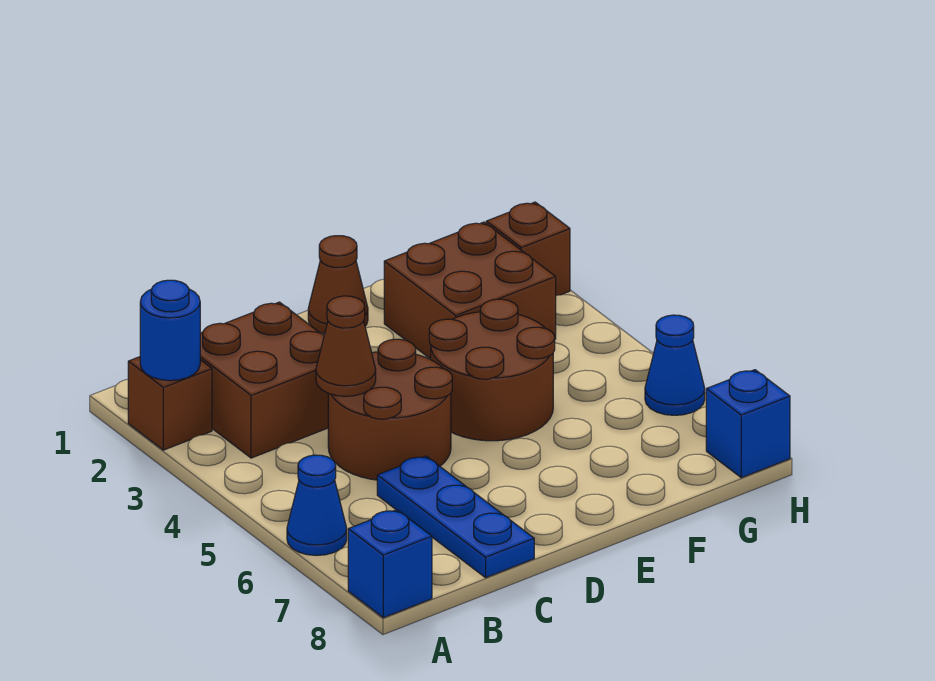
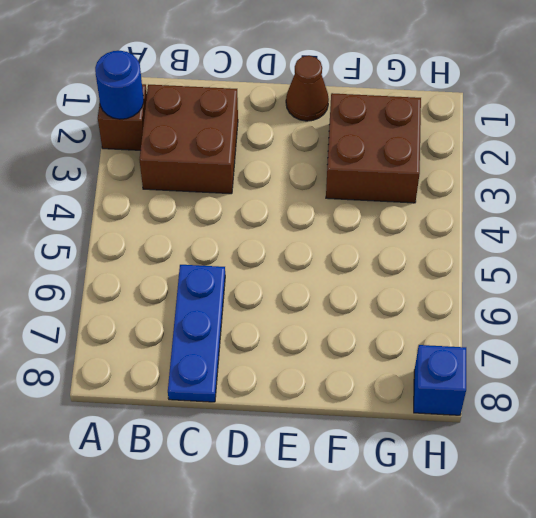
none -> blue cone A6 level 1
none -> blue brick A8 level 1
none -> brown round brick C4:D5 level 1

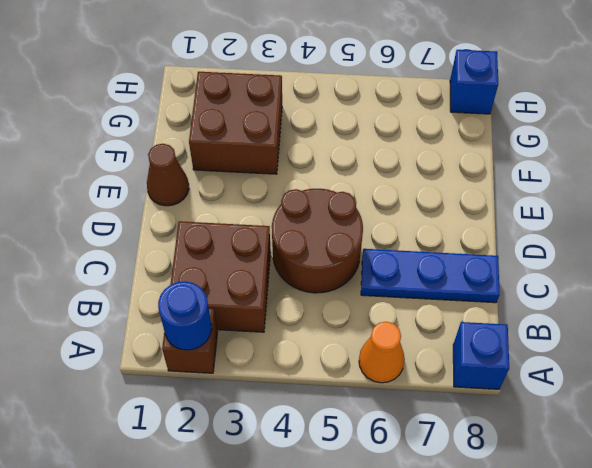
orange cone A6 level 1 -> blue cone A6 level 1
none -> brown round brick E4:F5 level 1
none -> brown brick H2 level 1
none -> blue cone H6 level 1

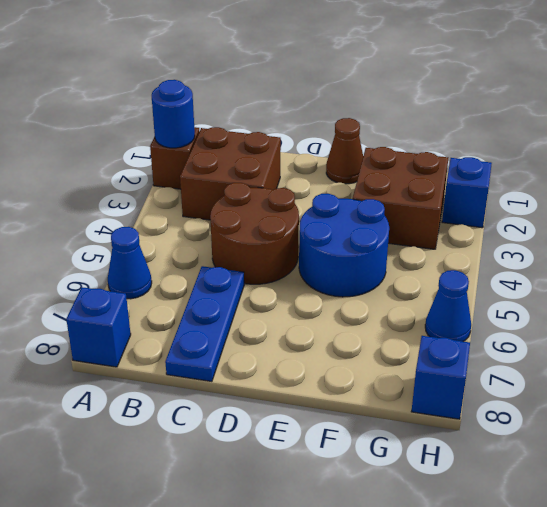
blue round brick E4:F5 level 1 -> brown round brick E4:F5 level 1
blue brick H2 level 1 -> brown brick H2 level 1
none -> brown cone C4 level 2

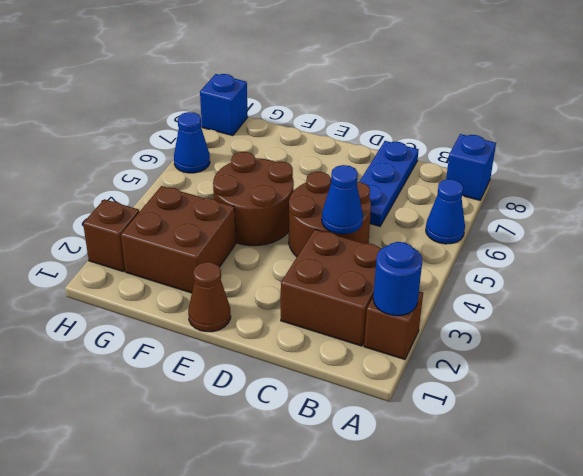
blue cone C4 level 2 -> brown cone C4 level 2

